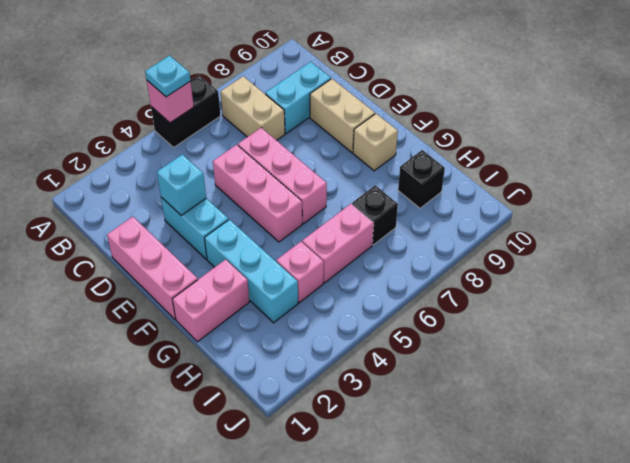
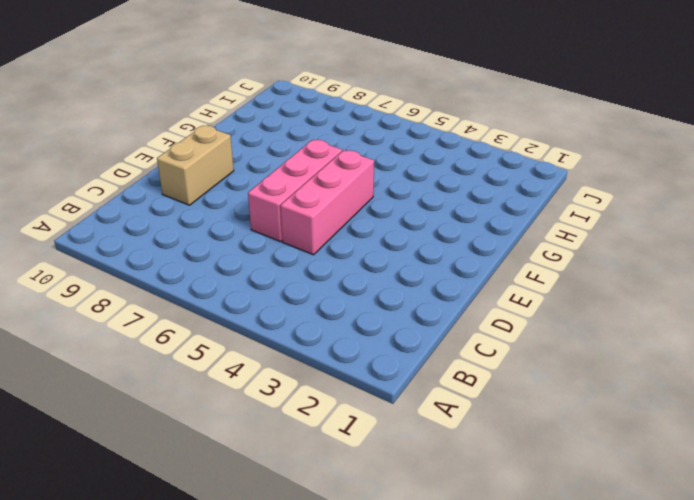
none -> black brick A5:A6 level 1
none -> tan brick B7:C7 level 1
none -> cyan brick C8:C9 level 1

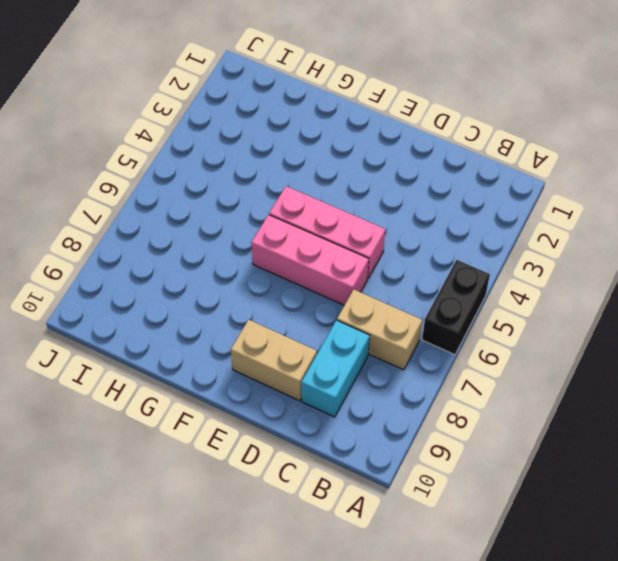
none -> pink brick D1:F1 level 1
none -> cyan brick D3:E3 level 1
none -> cyan brick F3:H3 level 1

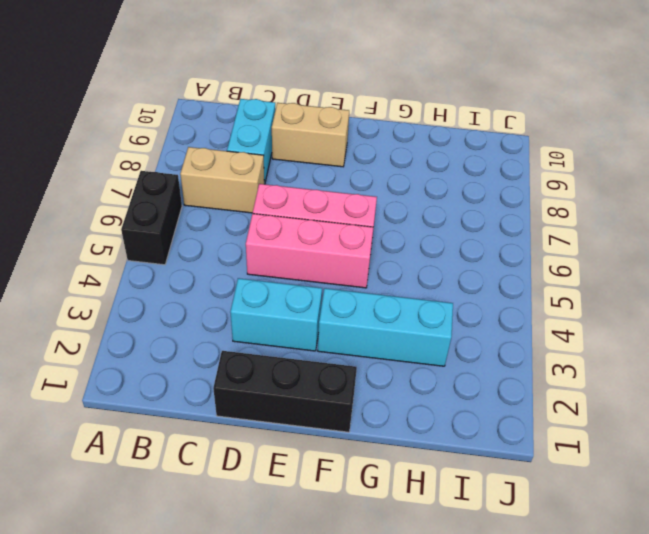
black brick D1:F1 level 1 -> pink brick D1:F1 level 1
none -> tan brick F9 level 1
none -> pink brick G1:G2 level 1
none -> pink brick H4 level 1

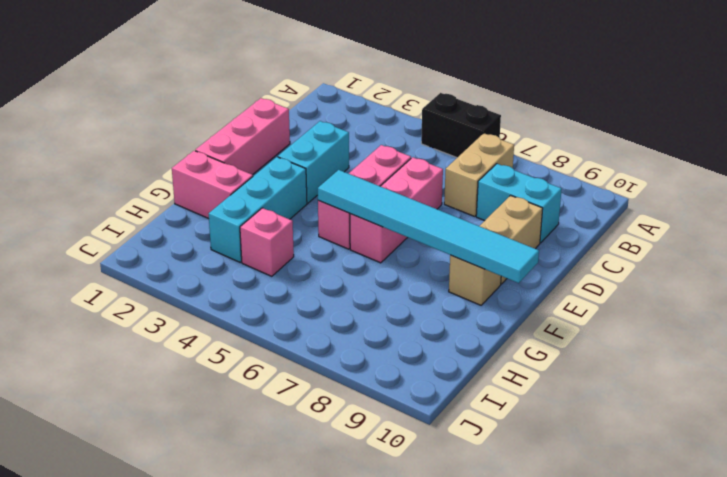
cyan tile F5:F10 level 2 -> none
none -> pink brick H5:H6 level 1
none -> black brick H7 level 1
none -> black brick H9 level 1

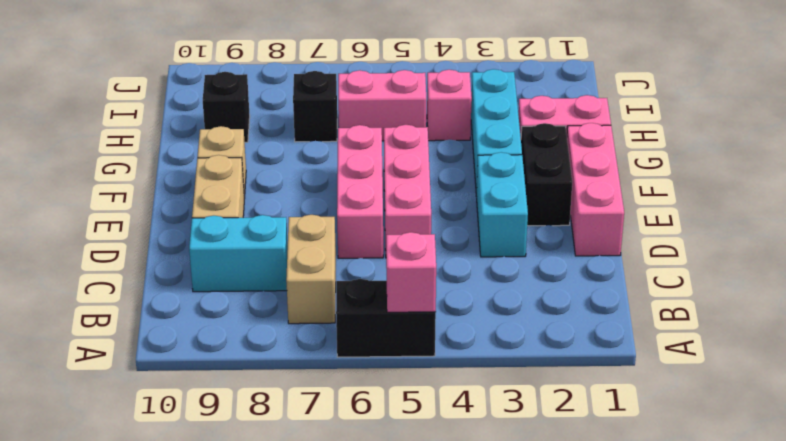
black brick E2:F2 level 1 -> none
none -> cyan brick D3 level 2
none -> cyan plate A5 level 3

